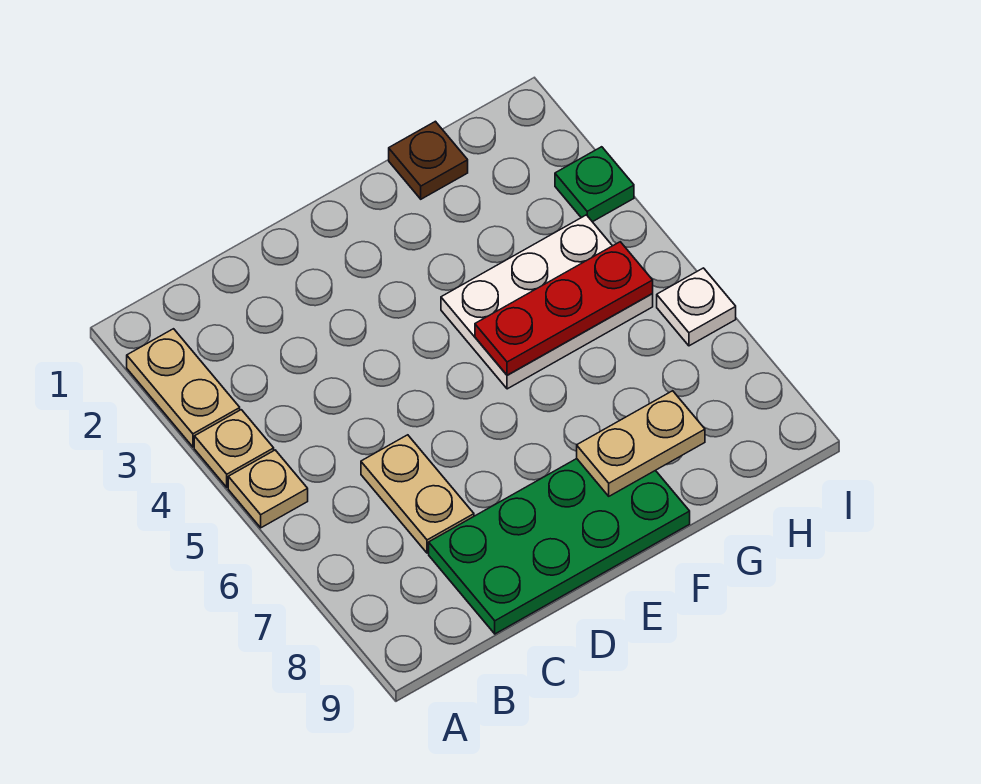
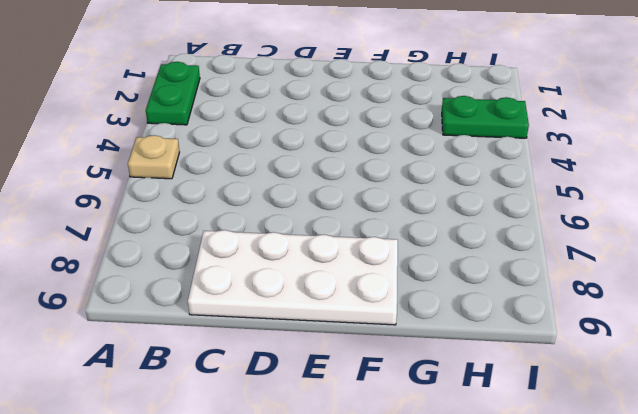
green plate A2:A3 level 1 -> tan plate A2:A3 level 1
white plate C8:F9 level 1 -> green plate C8:F9 level 1
green plate H3:I3 level 1 -> green plate I3 level 1
none -> tan plate A4 level 1
none -> tan plate C6:C7 level 1

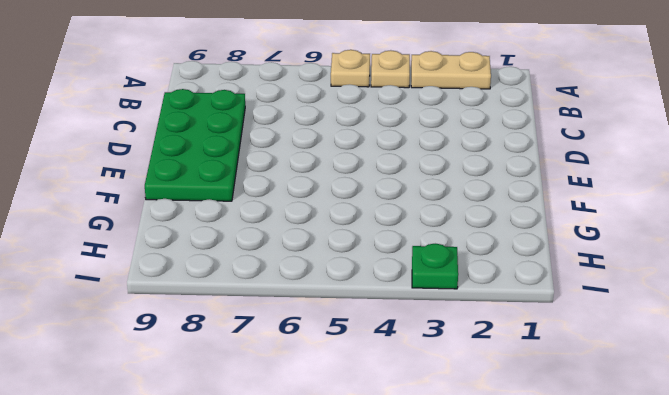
none -> tan plate C6:C7 level 1
none -> white plate F4:H5 level 1

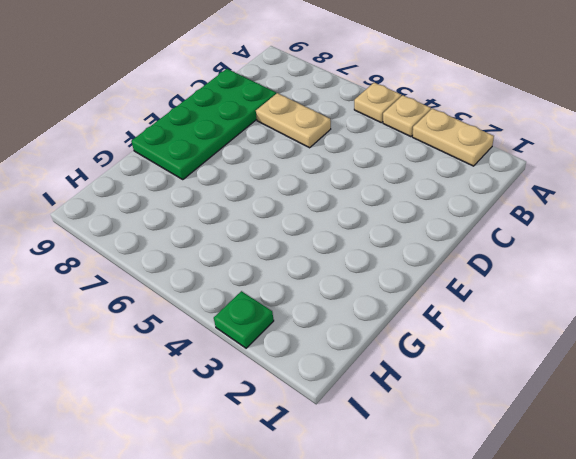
none -> white plate F4:H5 level 1
none -> brown plate G1 level 1

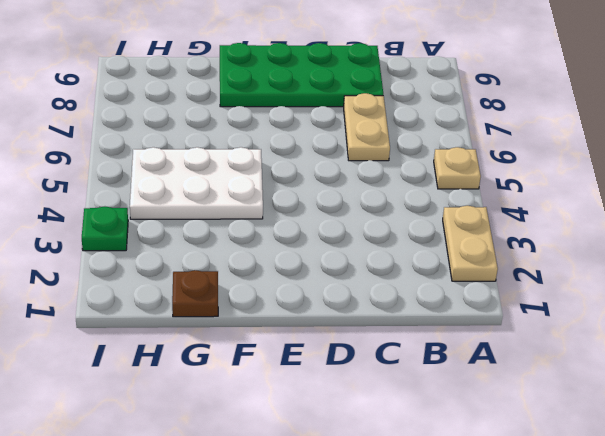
none -> tan plate A4 level 1
none -> white plate I6 level 1

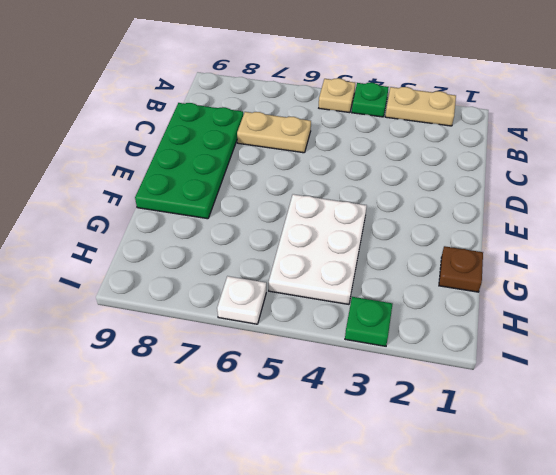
green plate A4 level 1 -> tan plate A4 level 1
none -> red plate F5:H5 level 2
none -> tan plate F8:G8 level 2

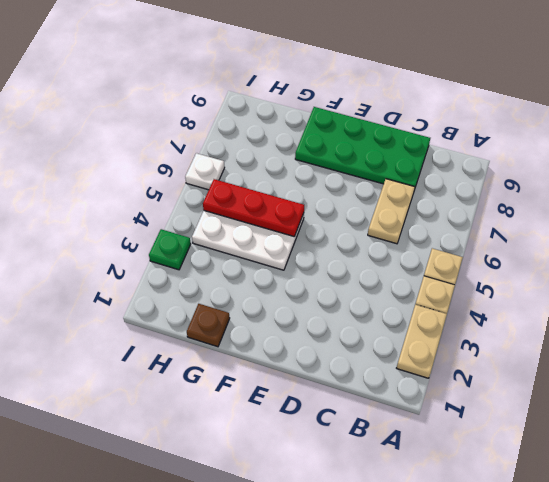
none -> tan plate F8:G8 level 2

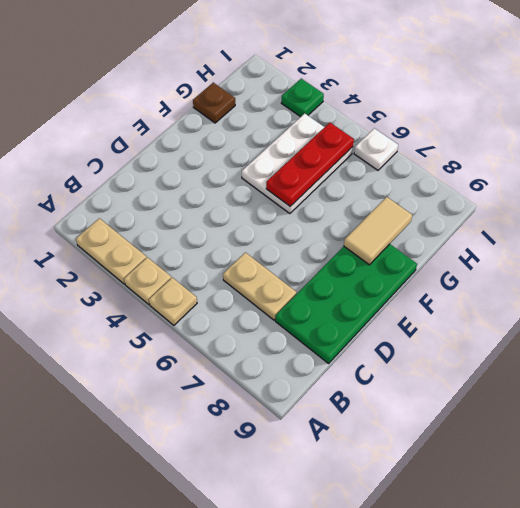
tan tile F8:G8 level 2 -> tan plate F8:G8 level 2

